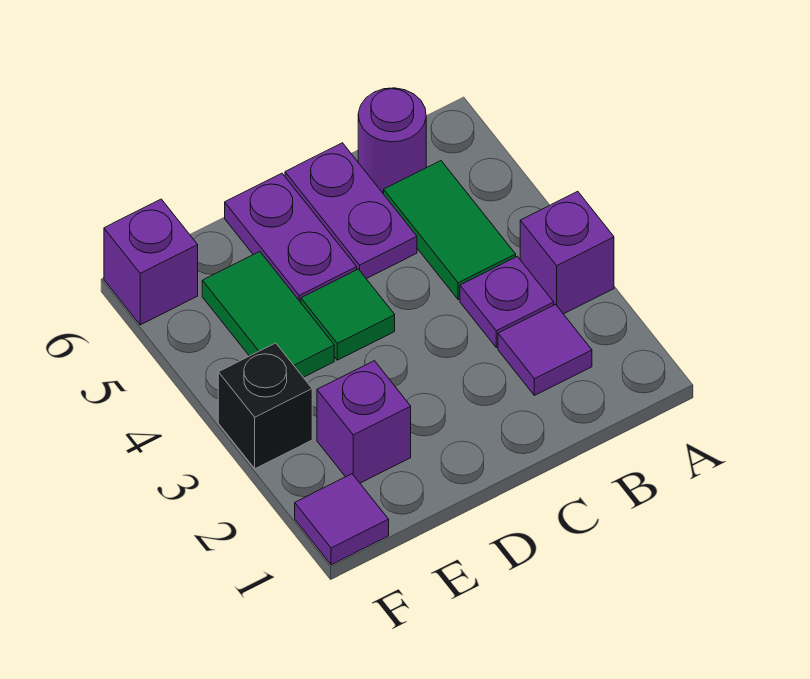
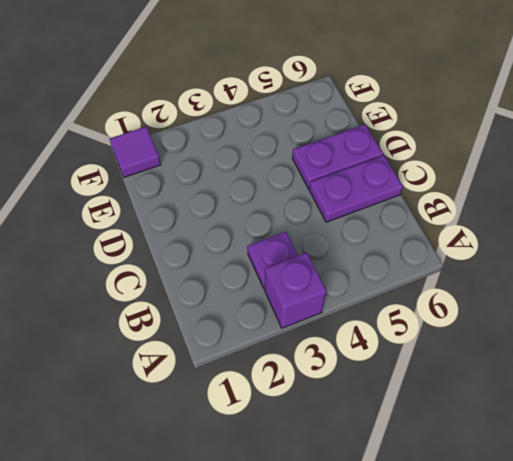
none -> purple tile B2 level 1
none -> green tile B4:B5 level 1
none -> purple round brick B6 level 1

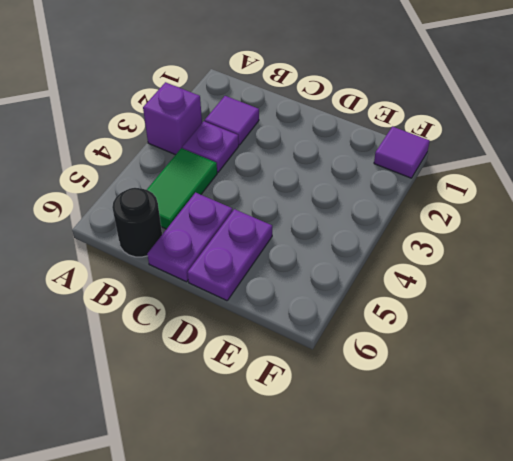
black round brick B6 level 1 -> purple round brick B6 level 1
none -> green tile D4 level 1
none -> purple brick E2 level 1
none -> green tile E4:E5 level 1

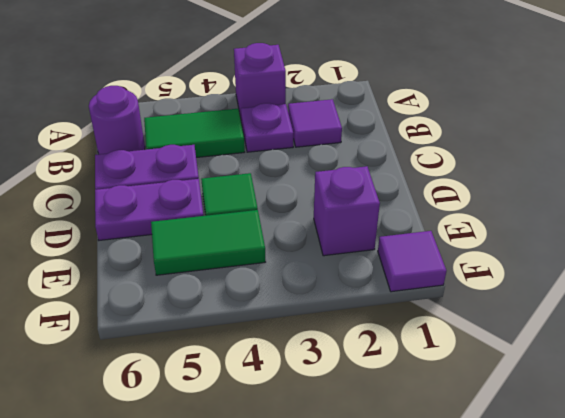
none -> black brick F3 level 1
none -> purple brick F6 level 1

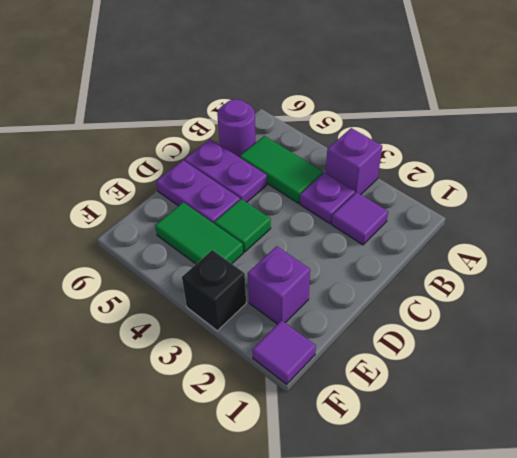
none -> purple brick F6 level 1

